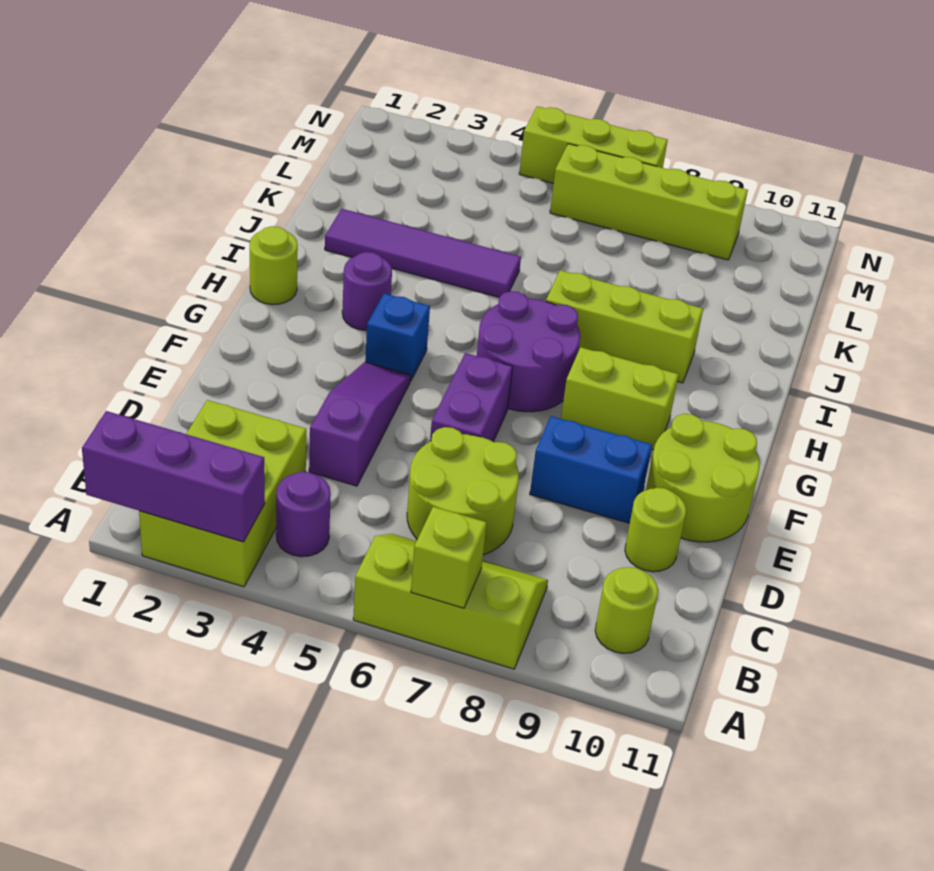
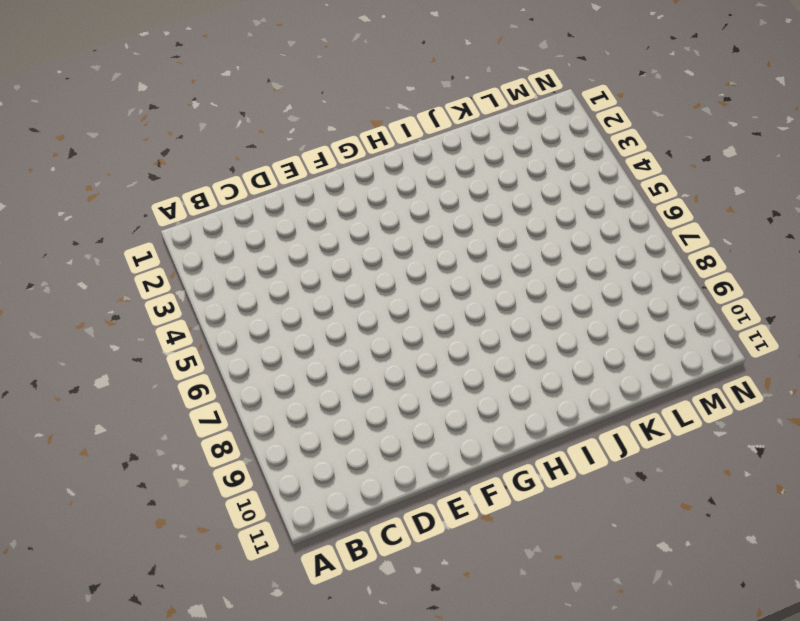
none -> lime brick A2:C3 level 1
none -> lime slope A6:B8 level 1 top A
none -> purple round brick B4 level 1

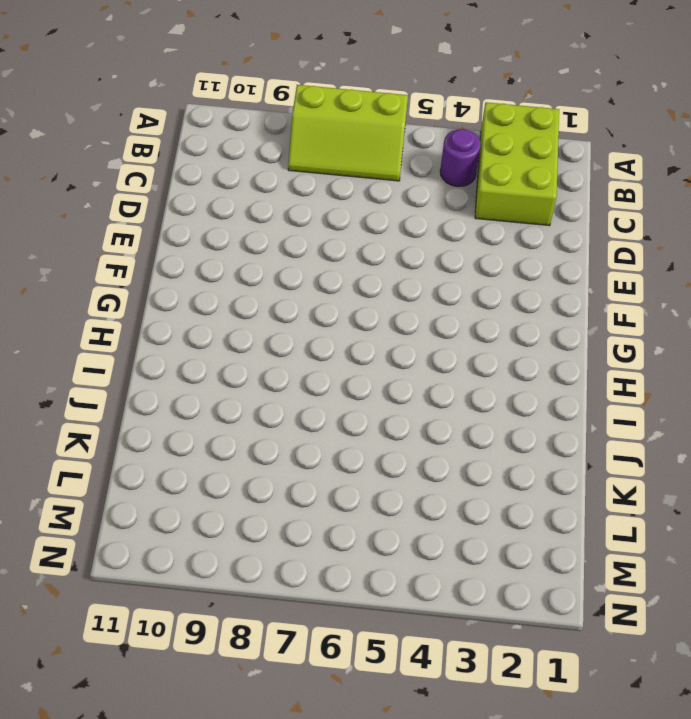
none -> lime round brick B10 level 1
none -> lime round brick C6:D7 level 1
none -> purple slope D4:F4 level 1 top D

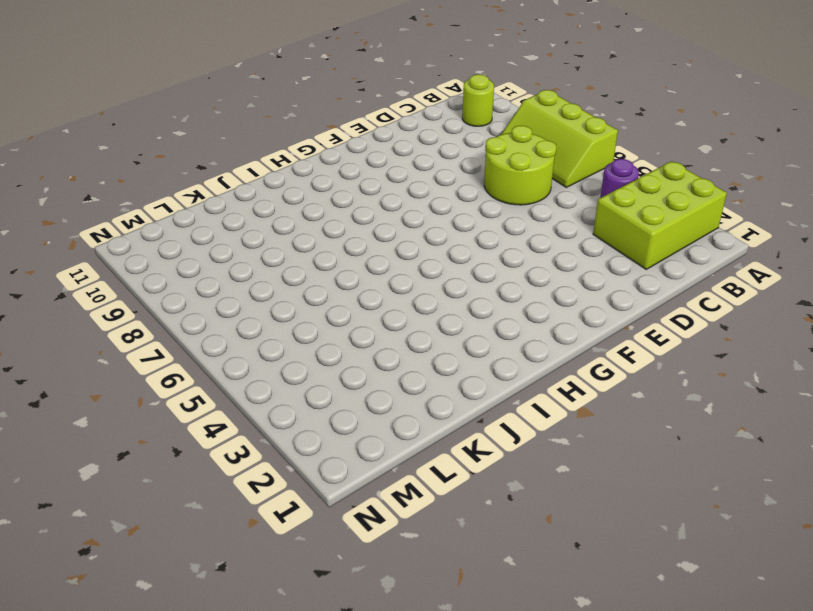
none -> purple slope D4:F4 level 1 top D
none -> lime round brick D10 level 1
none -> purple brick E6:F6 level 1

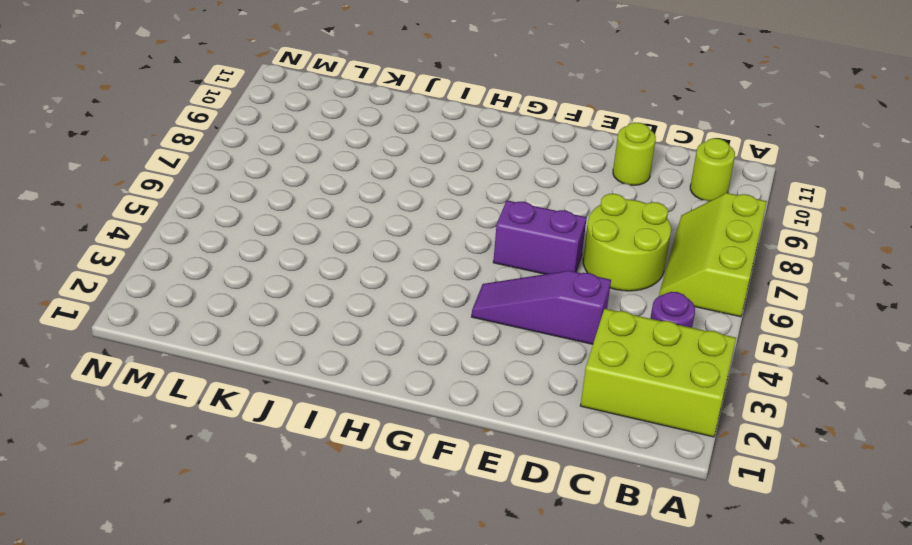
none -> blue brick E8:E9 level 1
none -> lime round brick E10:F11 level 1
none -> blue brick G4 level 1

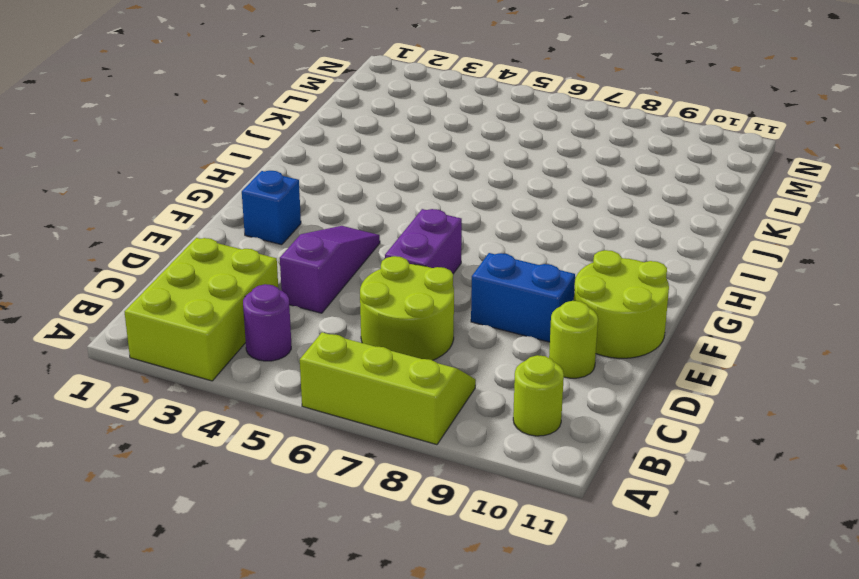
blue brick F2 level 1 -> blue brick G4 level 1
none -> purple round brick G6:H7 level 1
none -> lime brick G8:G9 level 1
none -> lime round brick H1 level 1

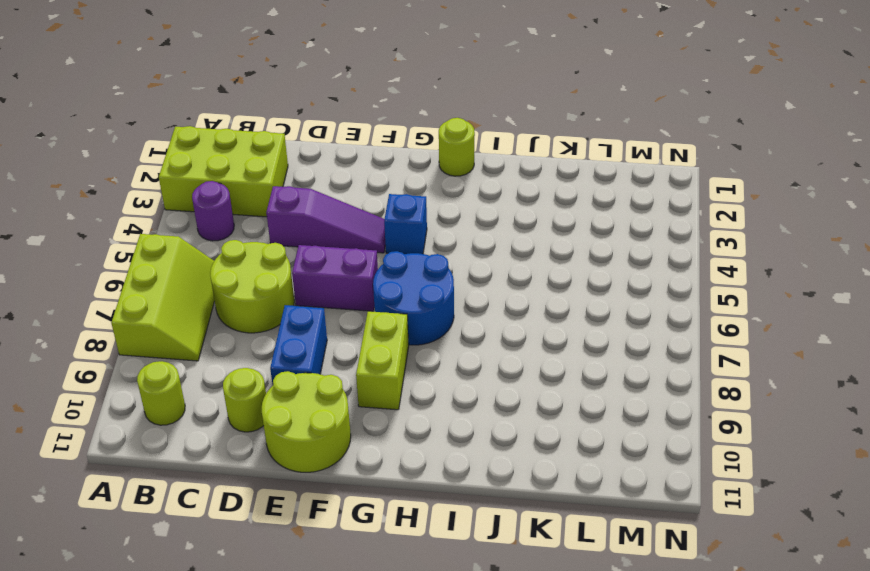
blue round brick G6:H7 level 1 -> purple round brick G6:H7 level 1
none -> purple round brick H3 level 1
none -> lime brick I7:I9 level 1
none -> purple tile J2:J5 level 1

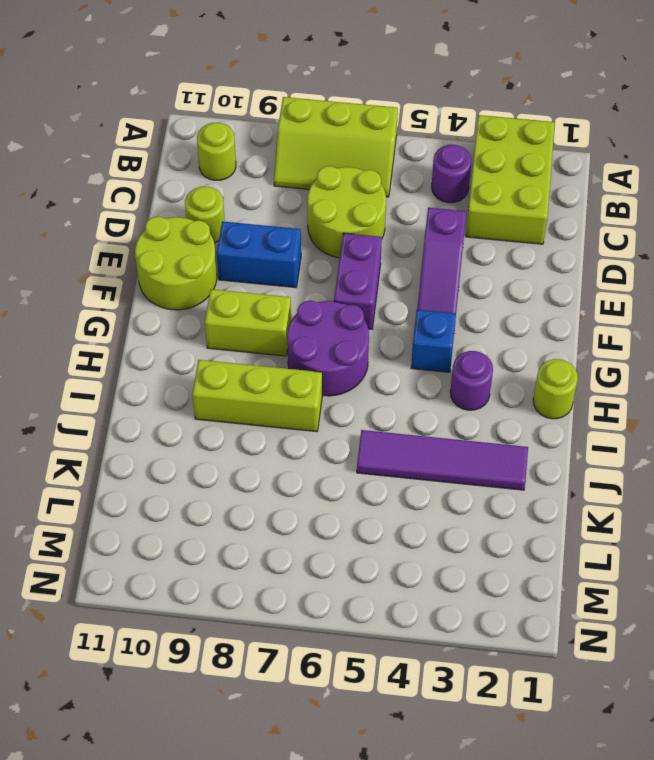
none -> lime brick M6:M9 level 1
none -> lime brick N5:N7 level 1
none -> purple brick A1:A3 level 2

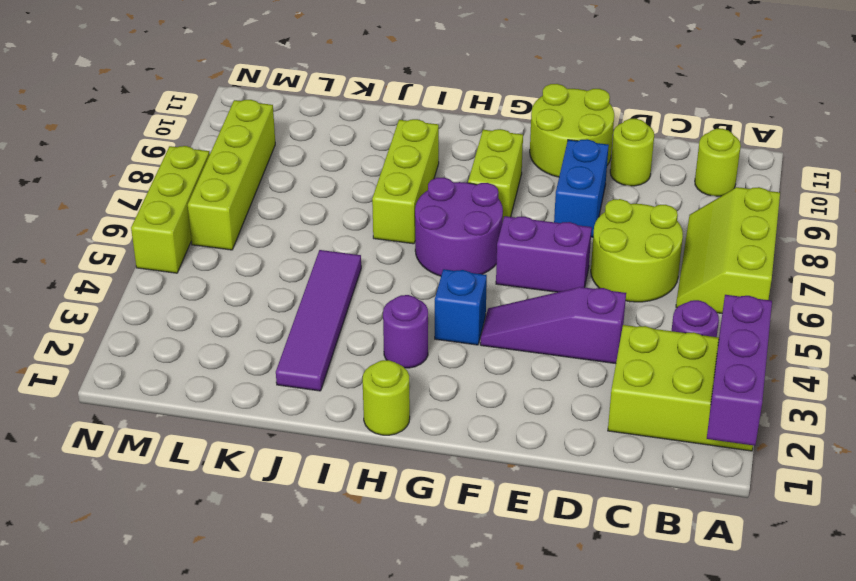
none -> lime brick A7 level 2

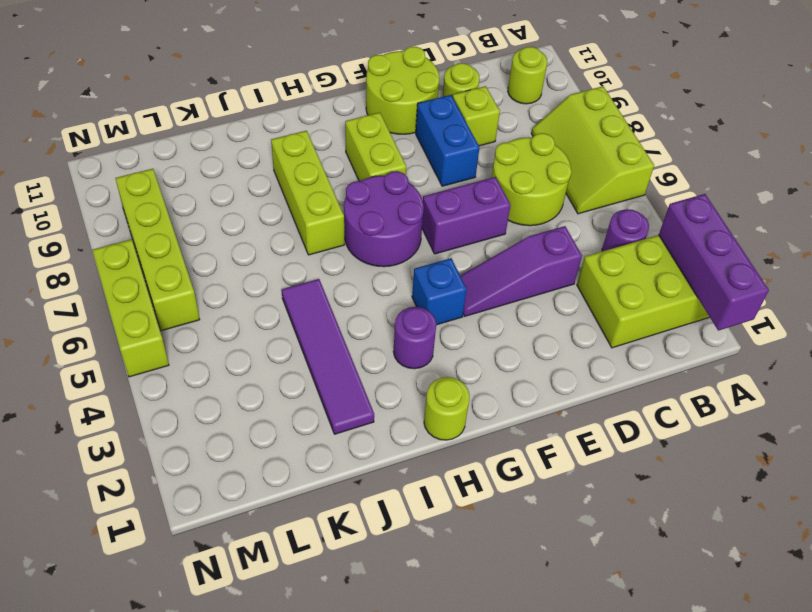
lime brick D9 level 1 -> lime brick A7 level 2

